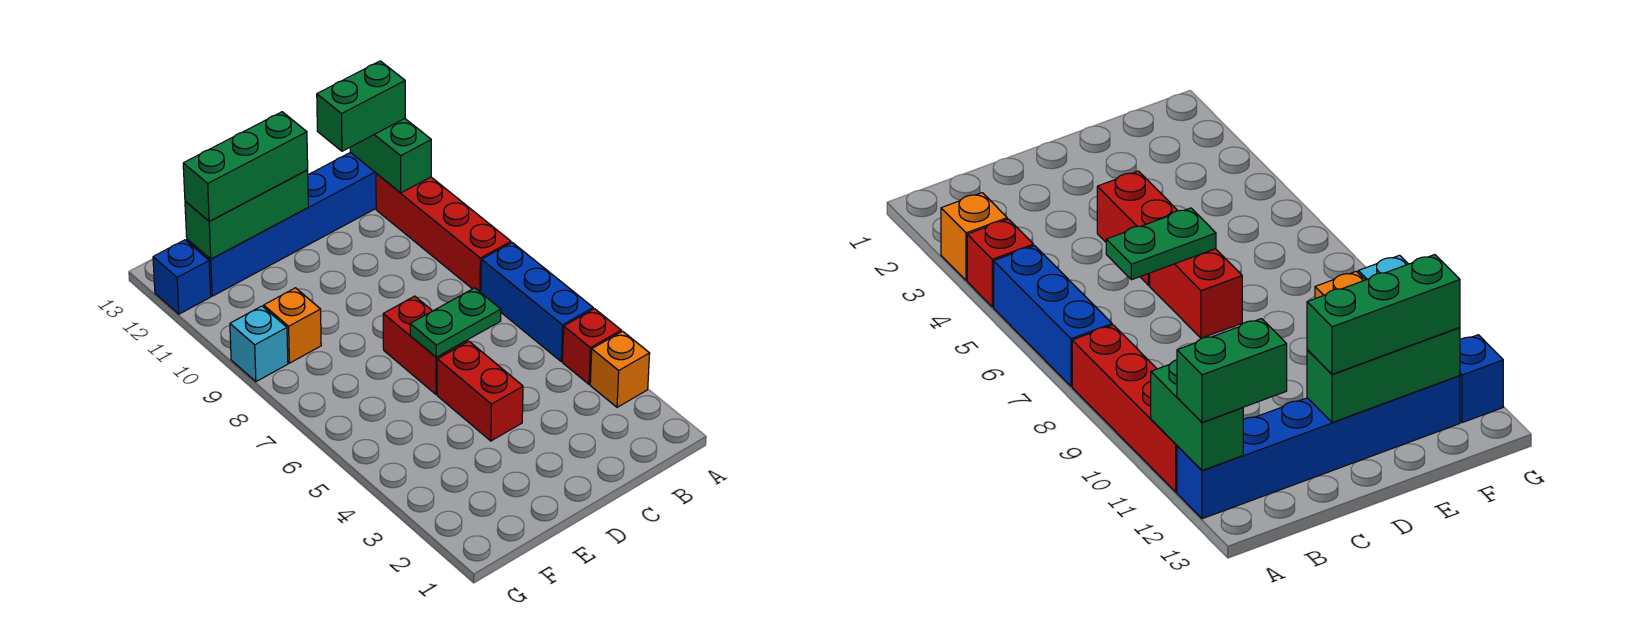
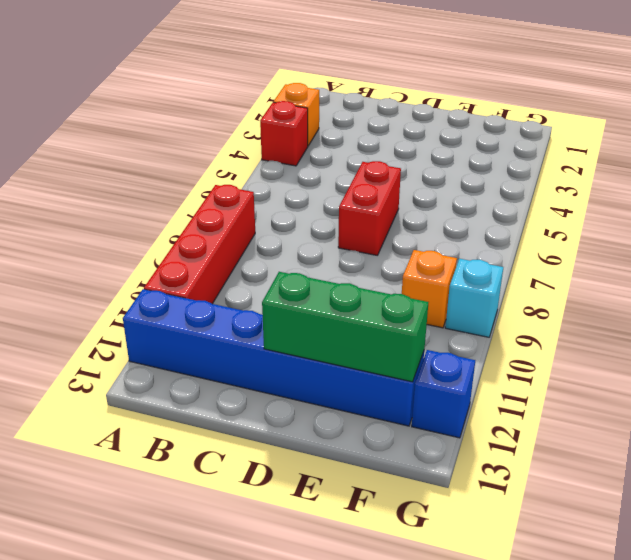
none -> blue brick A5:A7 level 1
none -> red brick D4:D5 level 1
none -> green brick A11:A12 level 2

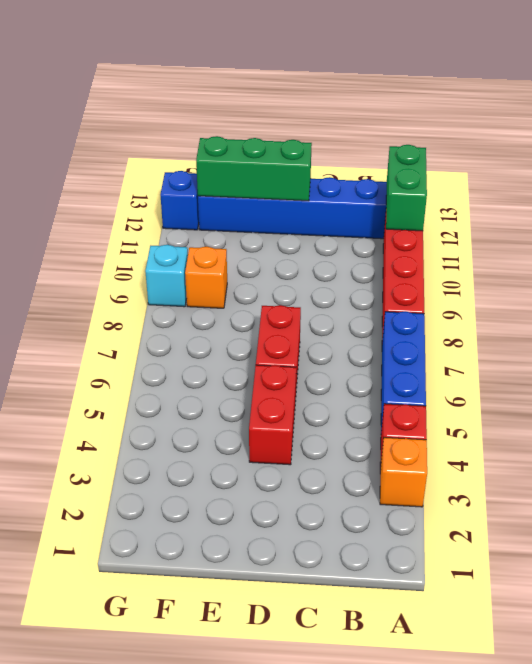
none -> green plate C6:D6 level 2
none -> green brick A12:B12 level 3
none -> green brick D12:F12 level 3

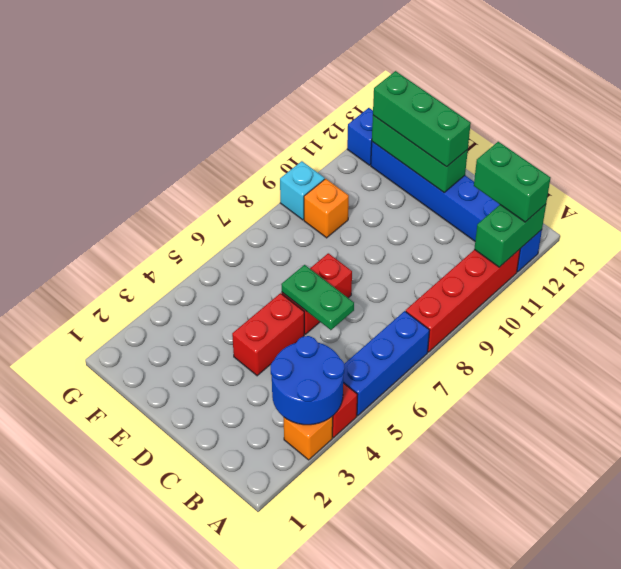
blue round brick A3:B4 level 2 -> none

